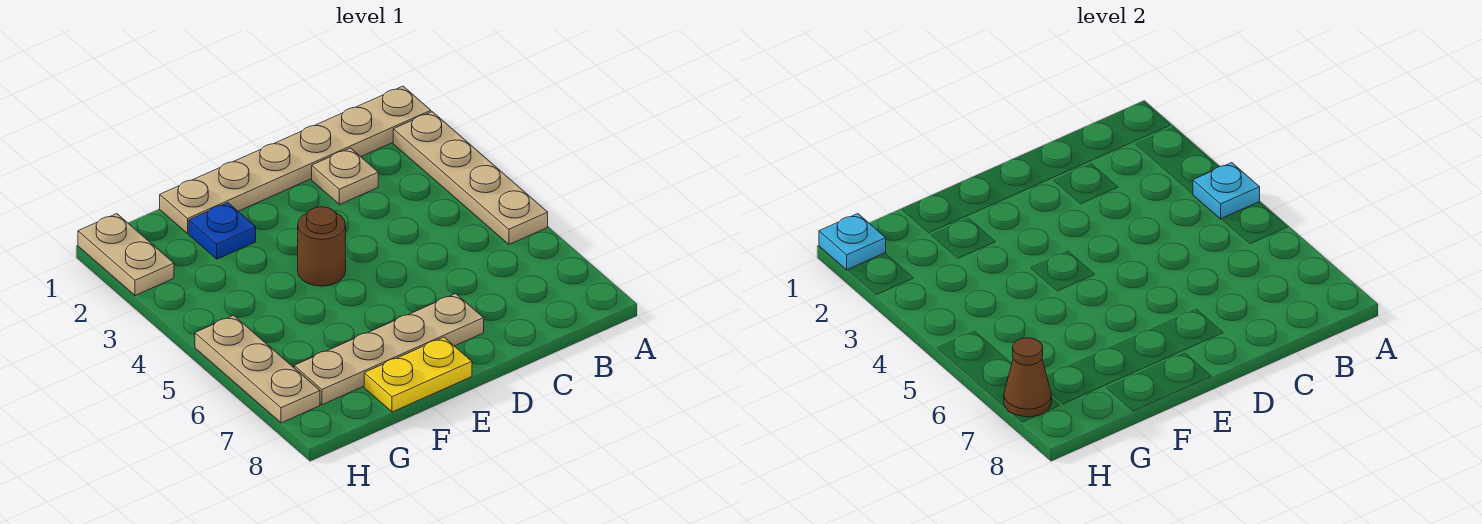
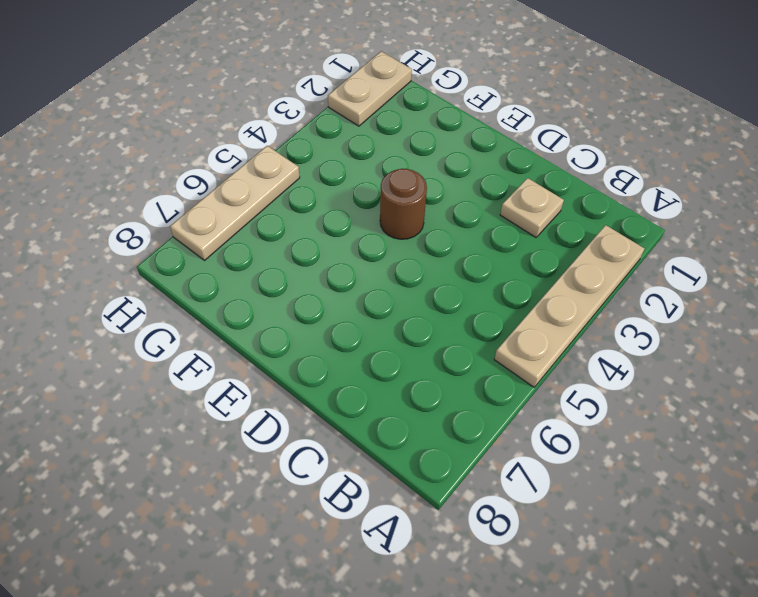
none -> tan plate A1:F1 level 1
none -> tan plate D7:G7 level 1
none -> yellow plate E8:F8 level 1

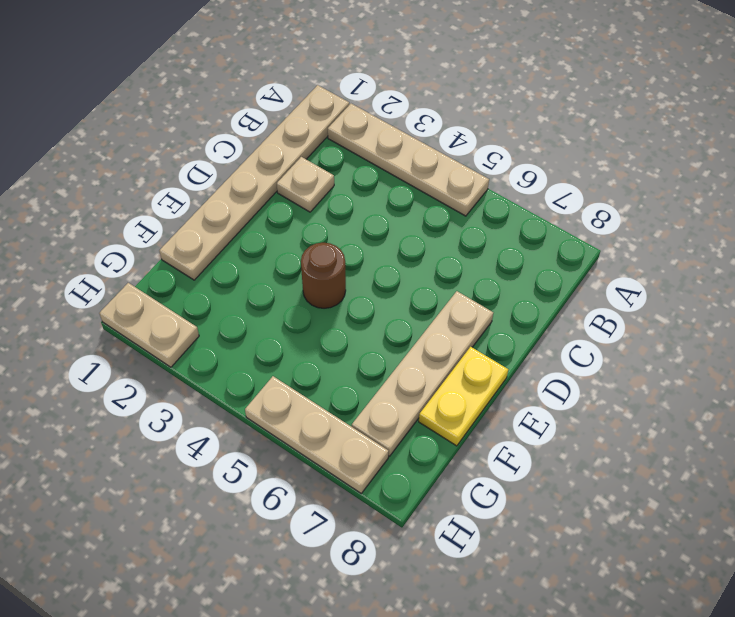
none -> blue plate F2 level 1
none -> cyan plate A4 level 2
none -> cyan plate H1 level 2

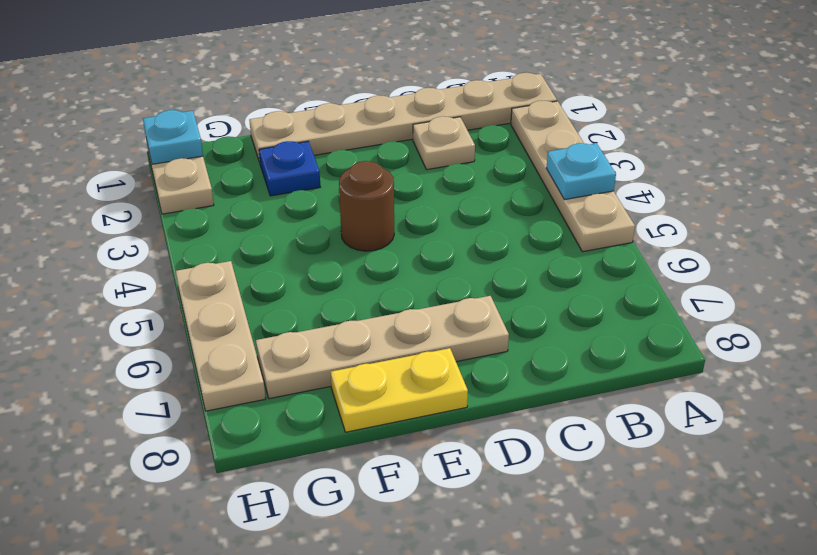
none -> brown cone H7 level 2

